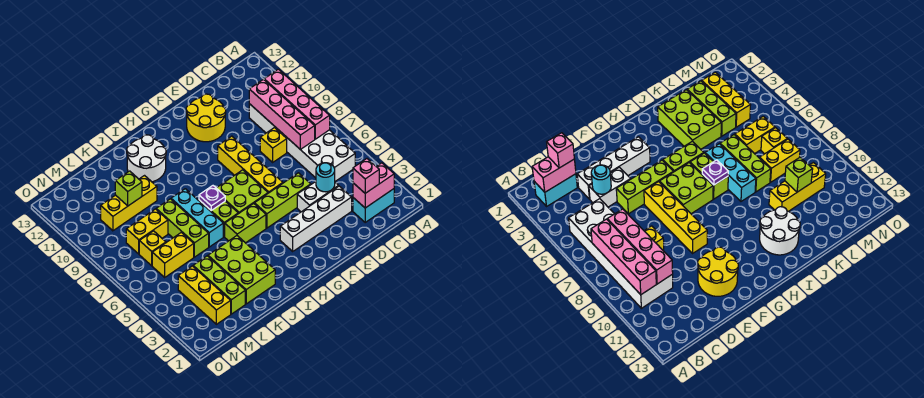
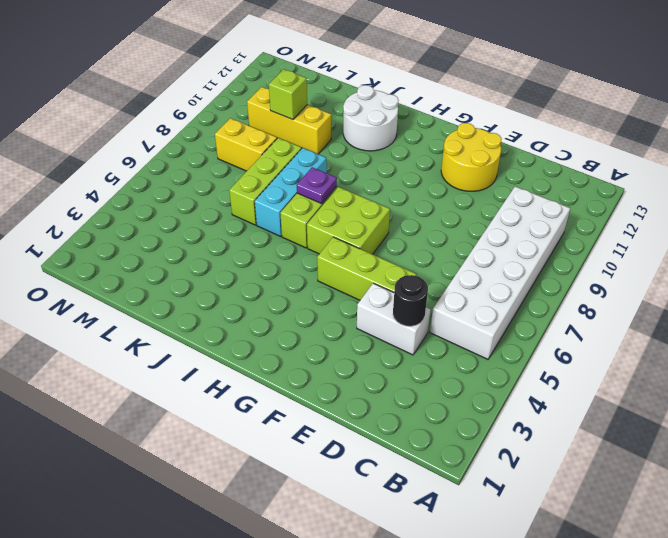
black round brick D4 level 2 -> cyan round brick D4 level 2
none -> cyan brick B2:C2 level 1
none -> white brick D3:G3 level 1
none -> yellow brick D8 level 1

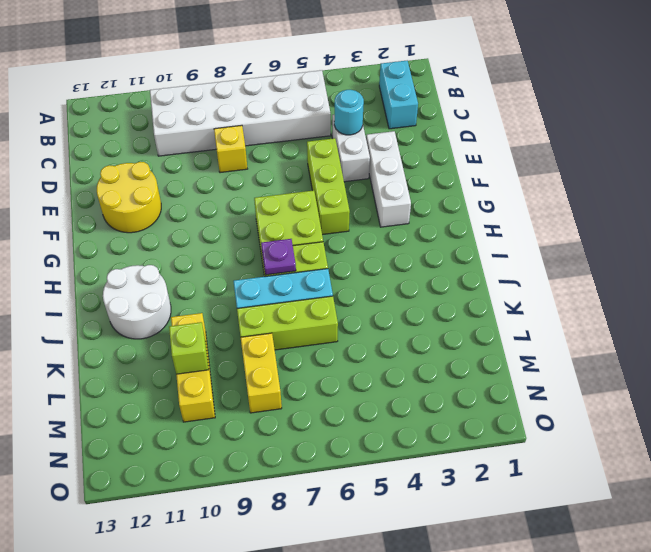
white brick E3:G3 level 1 -> white brick D3:G3 level 1
none -> yellow brick F6:F9 level 1
none -> lime brick H5:I5 level 1
none -> lime brick J2:K4 level 1

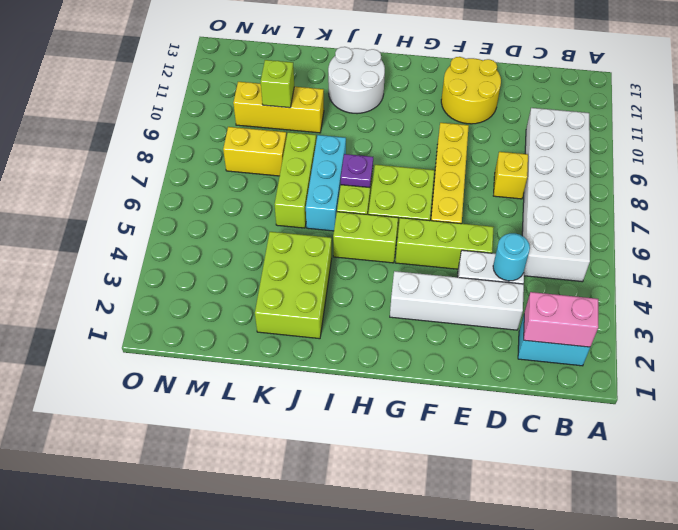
none -> lime brick L2:L4 level 1
none -> yellow brick L6:M6 level 1
none -> yellow brick M2:M4 level 1

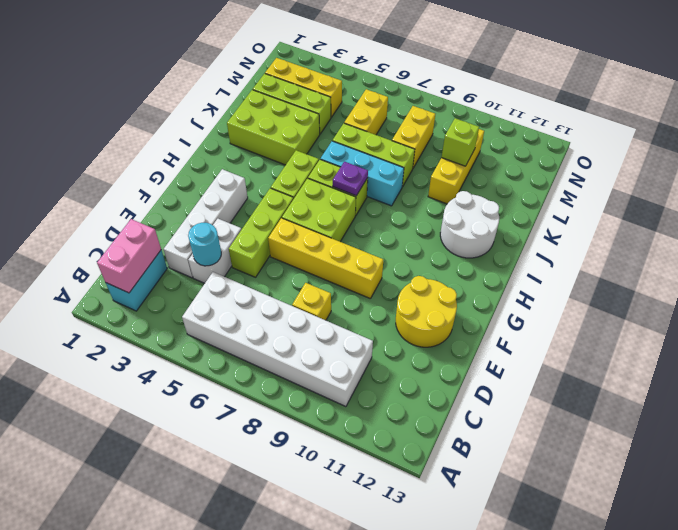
none -> yellow brick M7 level 1
none -> pink brick B7:B10 level 2
none -> pink brick C7:C10 level 2

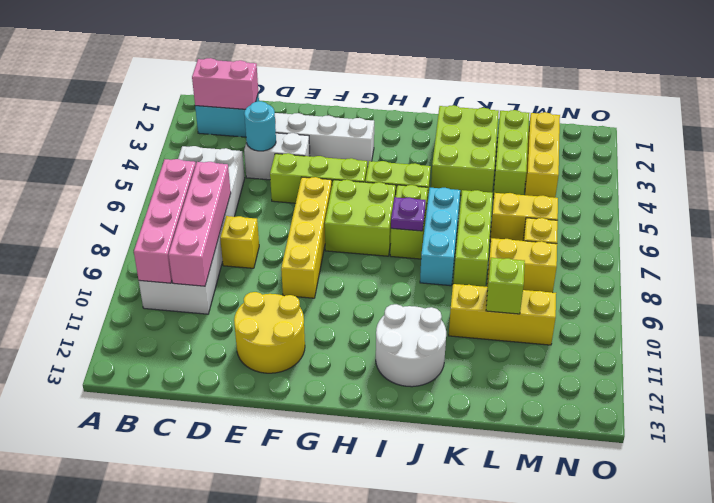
none -> pink brick C2 level 3

